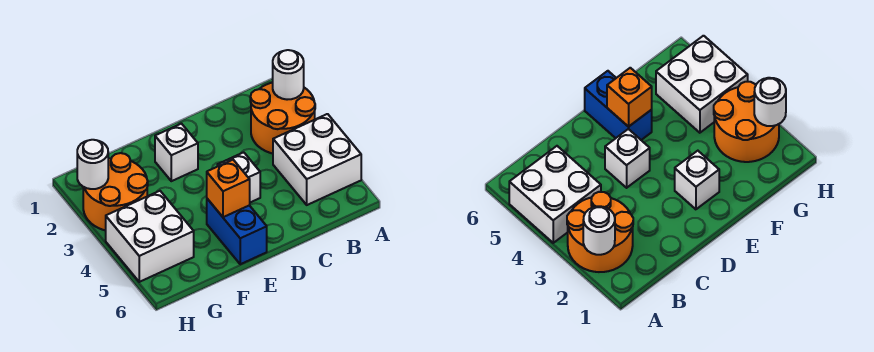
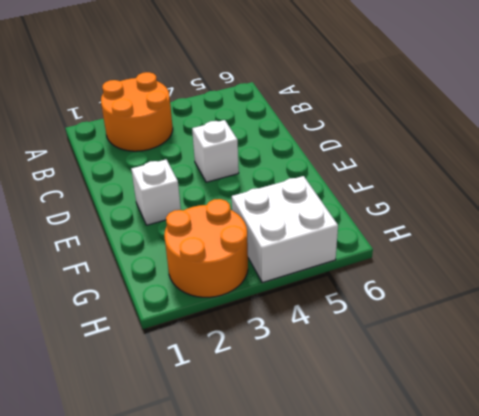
none -> white brick A4:B5 level 1
none -> blue brick E5:E6 level 1

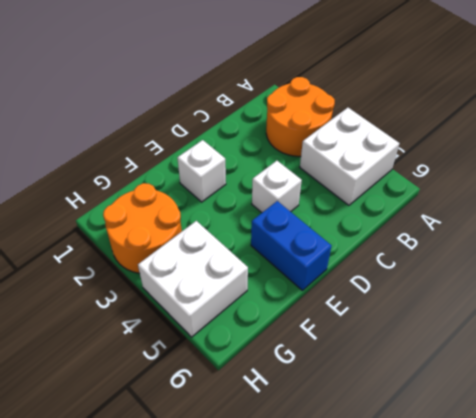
none -> white round brick A2 level 2
none -> orange brick E5 level 2

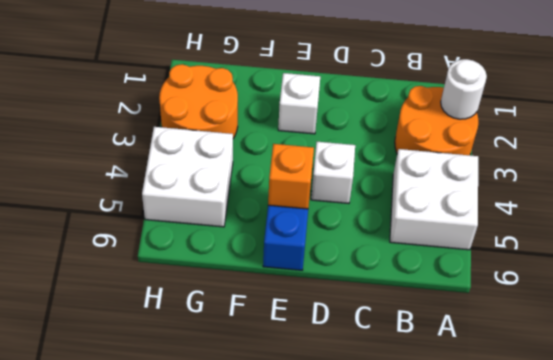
none -> white round brick H2 level 2

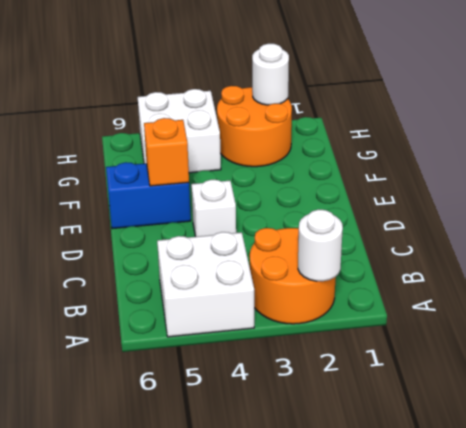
none -> white brick E2 level 1

